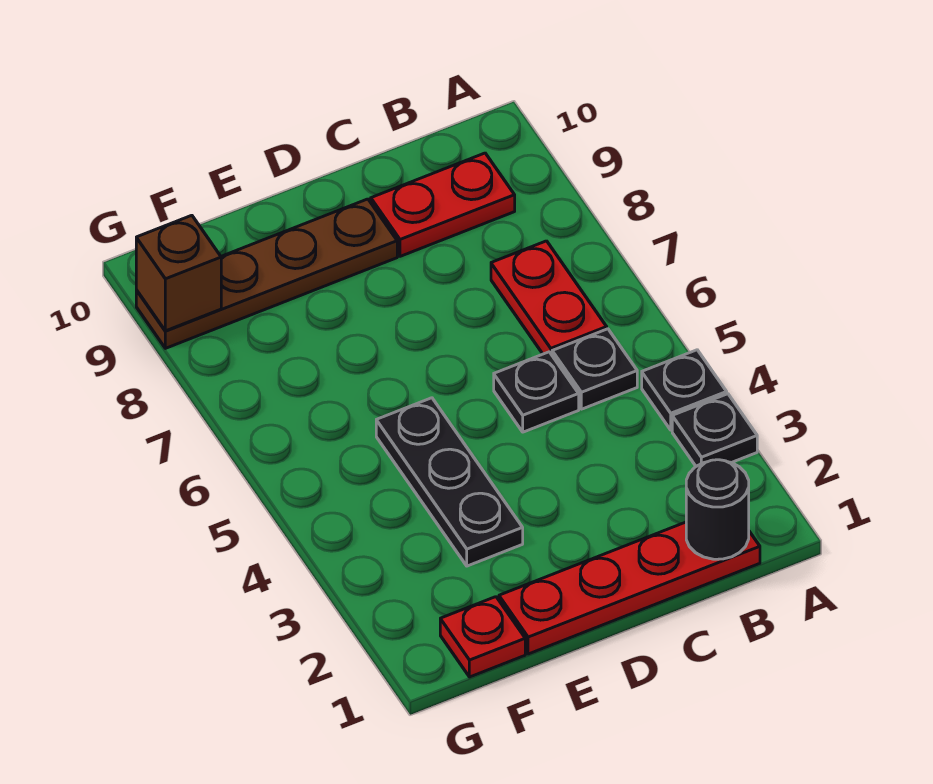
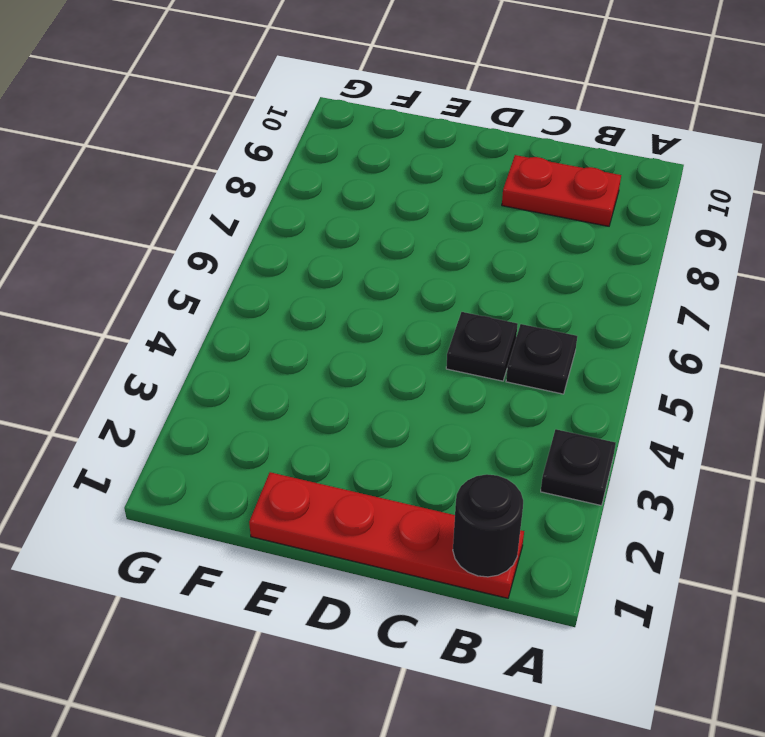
none -> black plate A4 level 1
none -> red plate B6:B7 level 1
none -> brown plate D9:G9 level 1

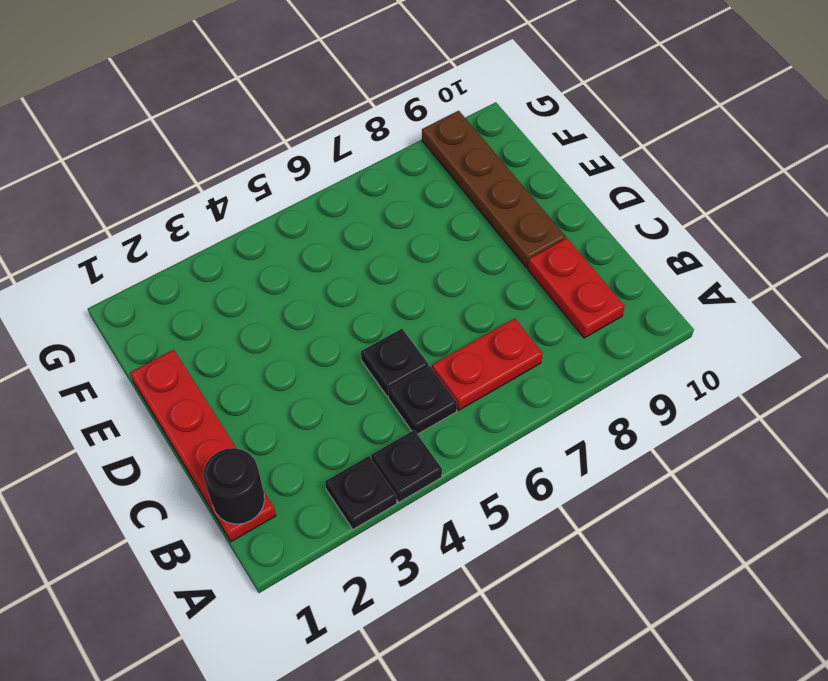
none -> black plate E3:E5 level 1
none -> red plate F1 level 1
none -> brown brick G9 level 2

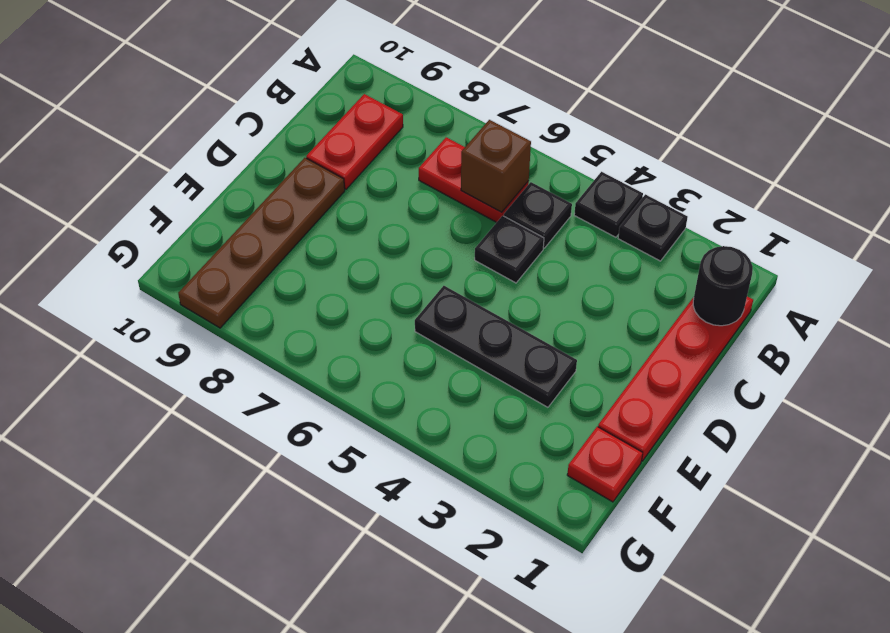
brown brick B6 level 2 -> brown brick G9 level 2

